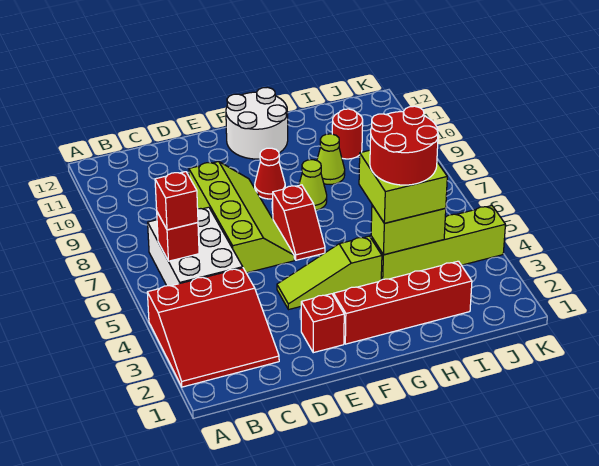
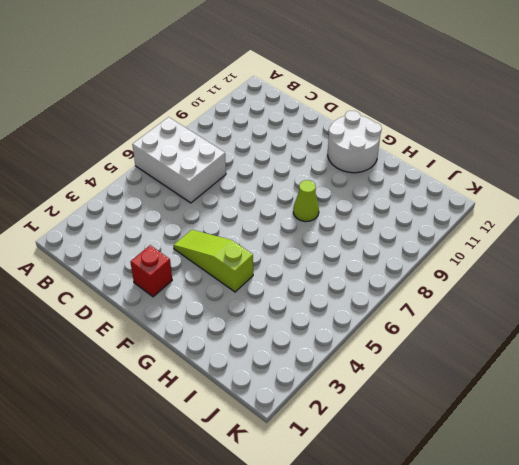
white brick A6:C7 level 1 -> white brick B5:C7 level 1
none -> red slope A2:C4 level 1 top 4
none -> lime slope D6:E9 level 1 top D
none -> red brick F2:I2 level 1

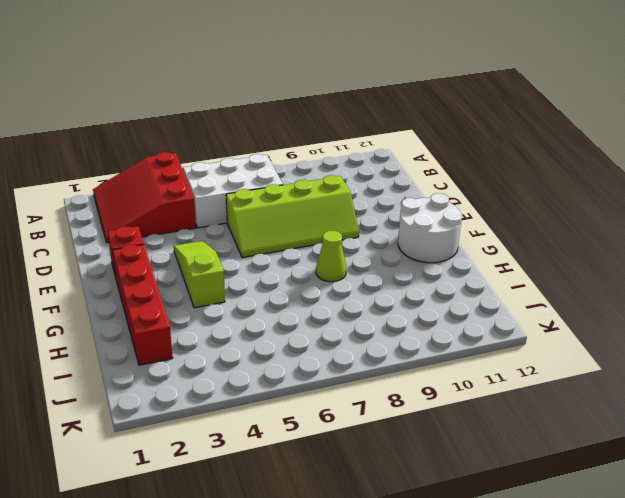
none -> red slope F6:F7 level 1 top 7
none -> red cone F9 level 1
none -> lime brick H4:K4 level 1

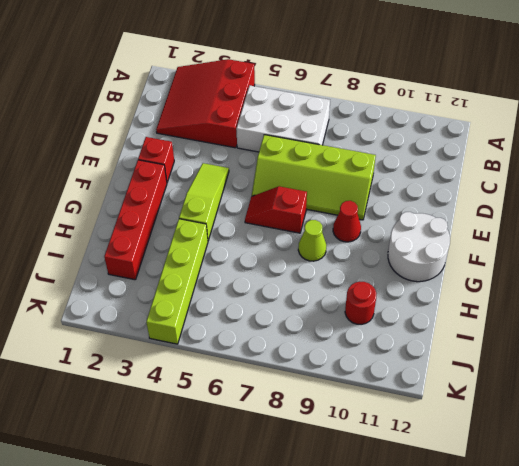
none -> lime cone H9 level 1
none -> red brick B6 level 2
none -> lime brick H4:I4 level 2

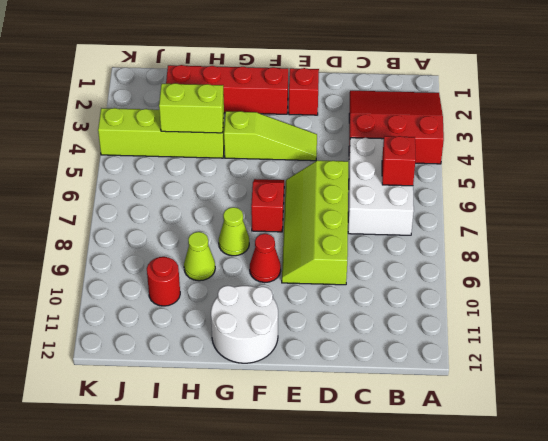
none -> red brick B6 level 3
none -> lime brick H4:I5 level 3
none -> red round brick H4:I5 level 4

